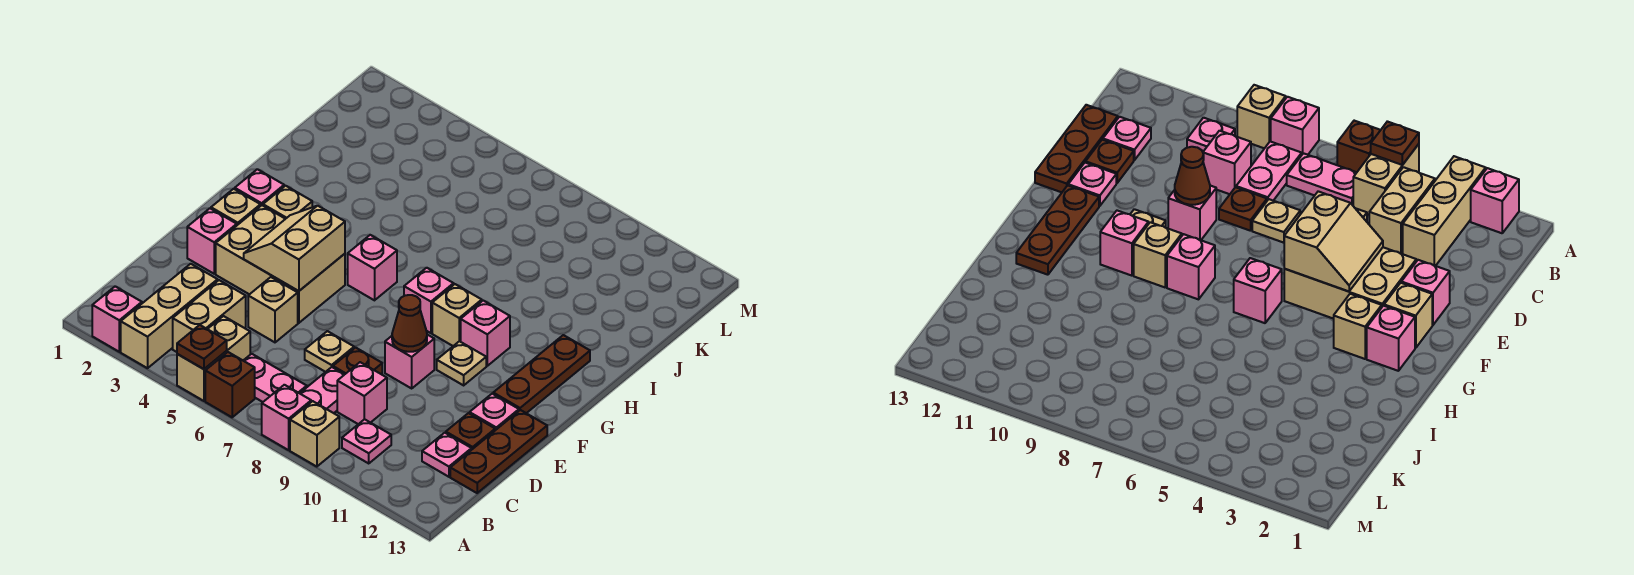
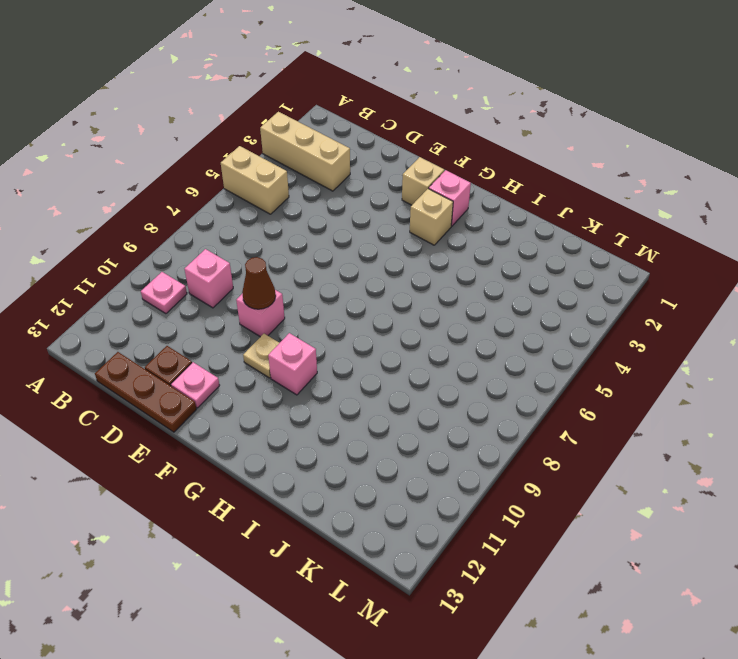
none -> pink brick A2 level 1
none -> brown brick A6 level 1
none -> pink brick A8 level 1
none -> tan brick A9 level 1

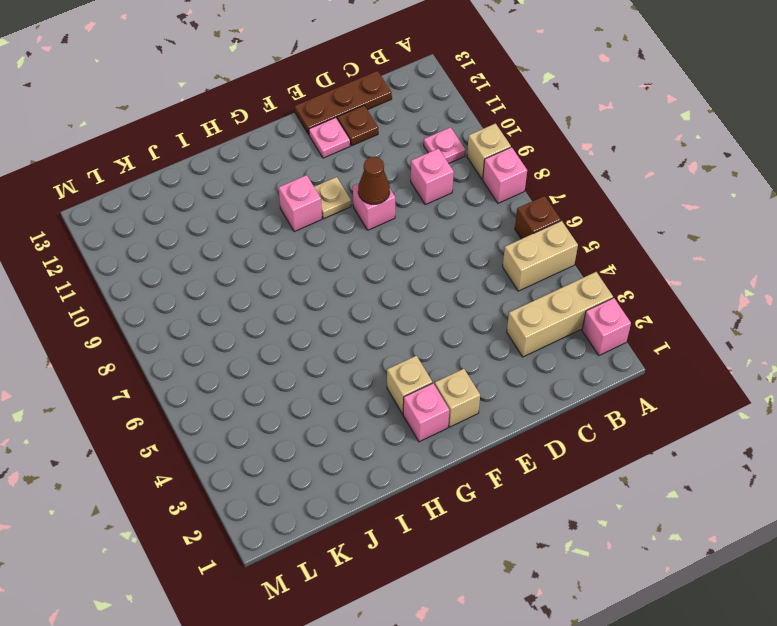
none -> tan brick B4:C4 level 1
none -> pink plate B6:B7 level 1
none -> pink plate B8:C8 level 1
none -> pink plate C12 level 1

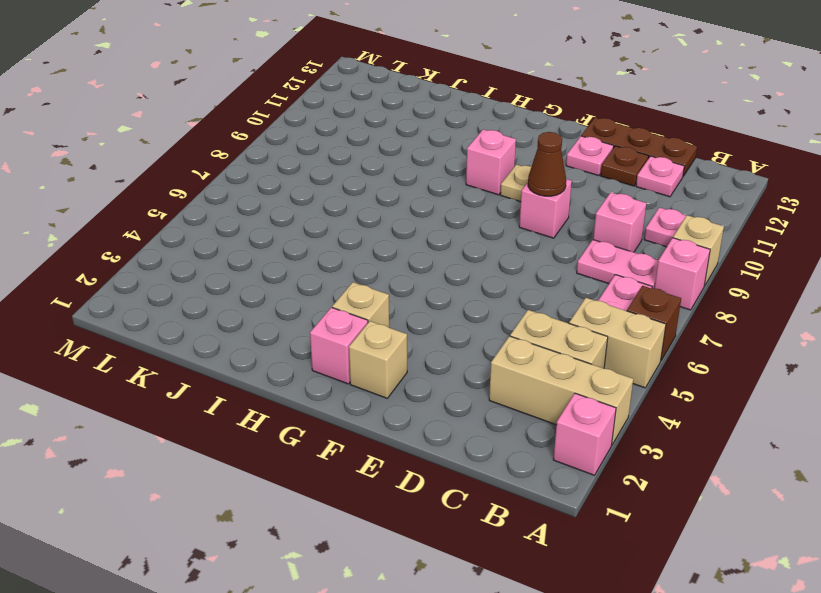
none -> tan brick D5 level 1
none -> tan plate D7 level 1
none -> brown plate D8 level 1
none -> pink brick E2 level 1

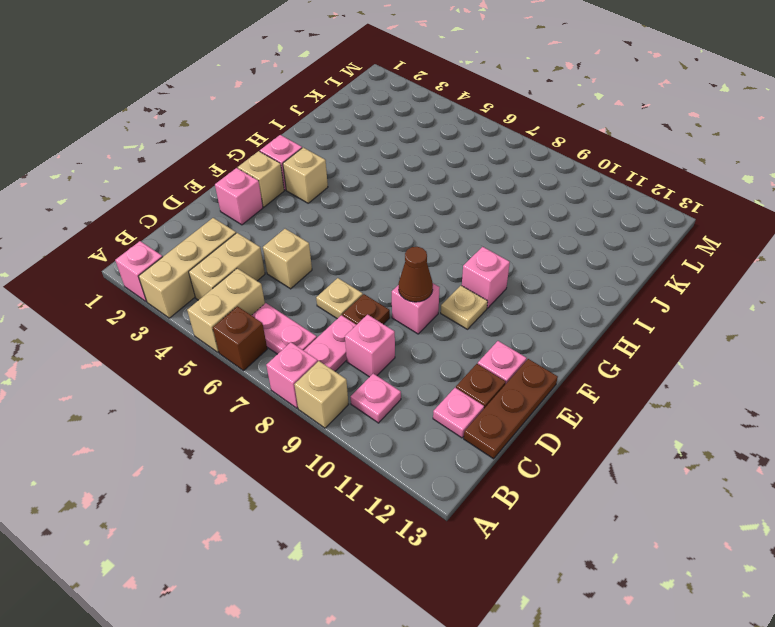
none -> tan brick E3:F5 level 1
none -> brown plate F12:H12 level 1
none -> pink brick G6 level 1
none -> pink brick G8 level 1

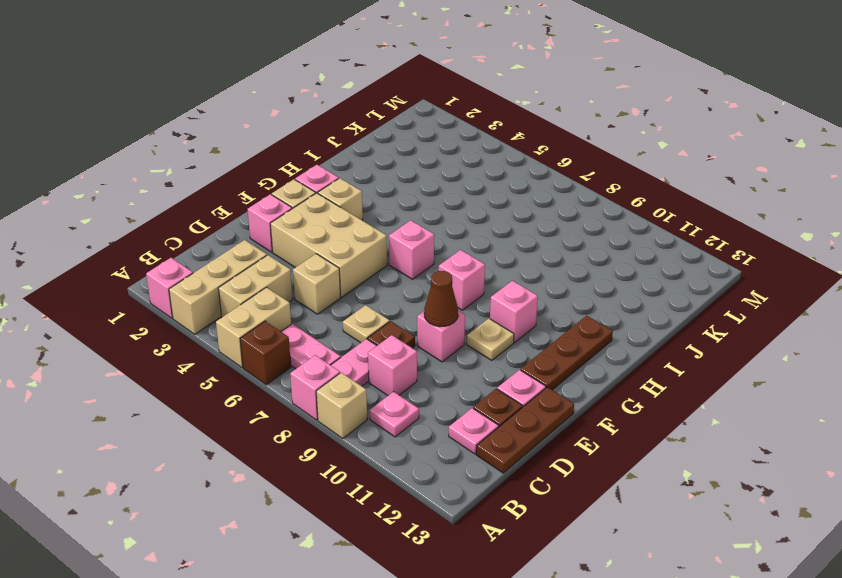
none -> tan brick G9 level 1
none -> brown plate A5 level 2
none -> tan slope E4:F5 level 2 top 5

